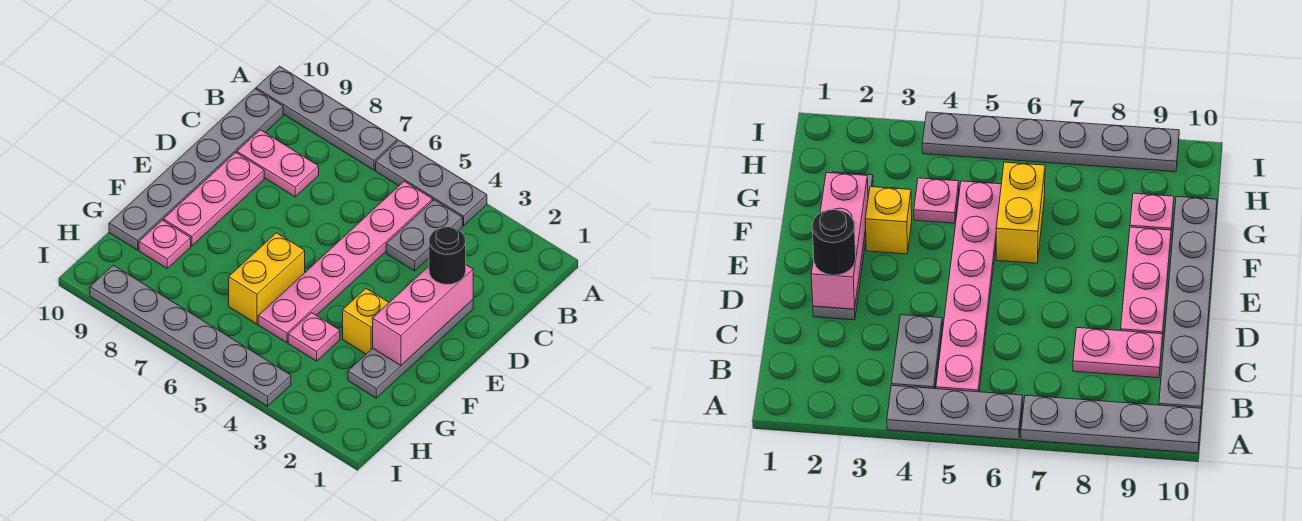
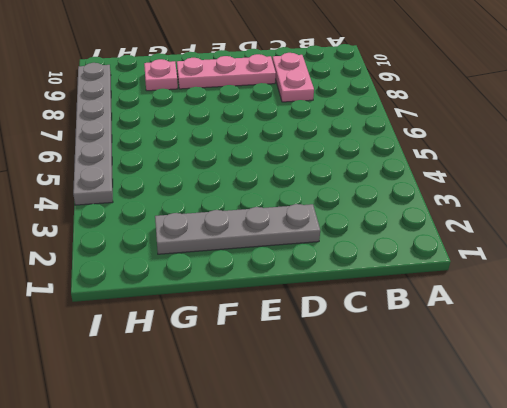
none -> grey plate A4:A6 level 1
none -> grey plate A7:A10 level 1
none -> grey plate B4:C4 level 1

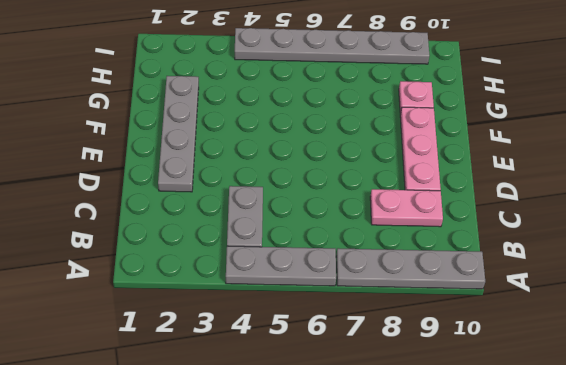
none -> pink plate B5:G5 level 1
none -> grey plate B10:G10 level 1
none -> yellow brick F3 level 1

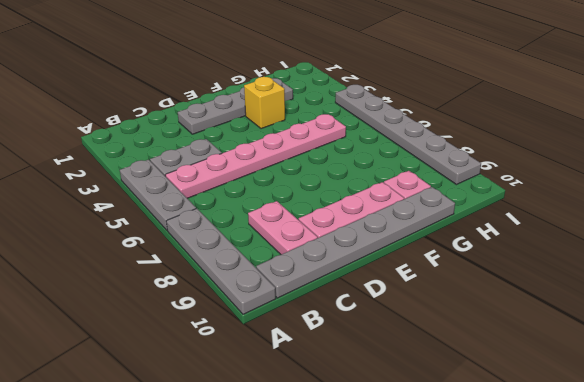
none -> yellow brick F6:G6 level 1
none -> pink plate G4 level 1
none -> pink brick D2:F2 level 2

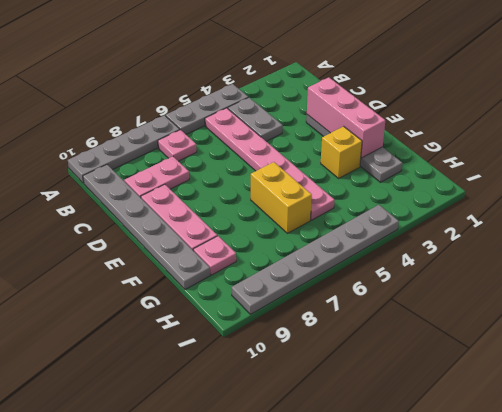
pink plate B7 level 1 -> pink plate G4 level 1
none -> black round brick D2 level 3

